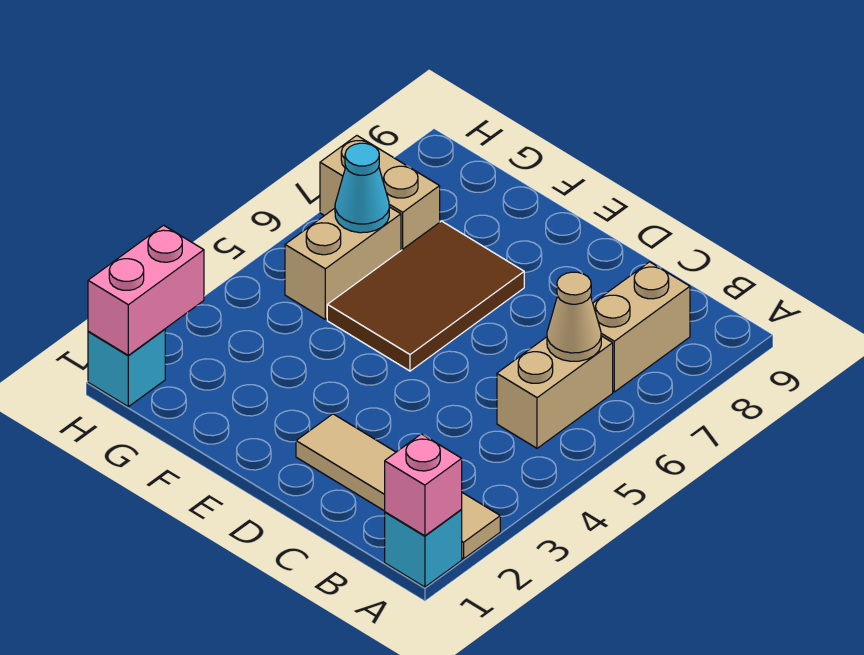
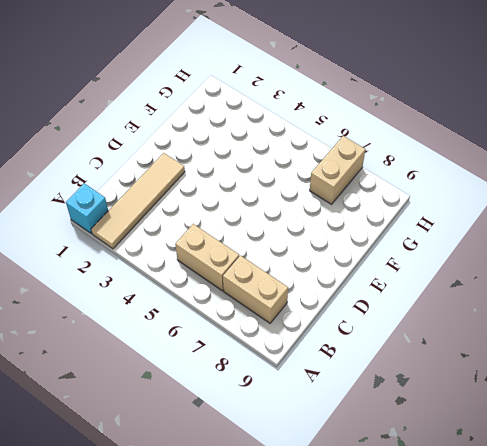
none -> brown tile E5:F7 level 1
none -> tan brick G5:G6 level 1
none -> cyan brick H1 level 1

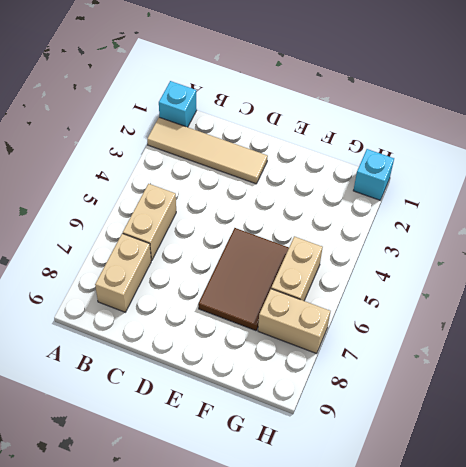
none -> pink brick A1 level 2
none -> tan cone B6 level 2
none -> cyan cone G6 level 2

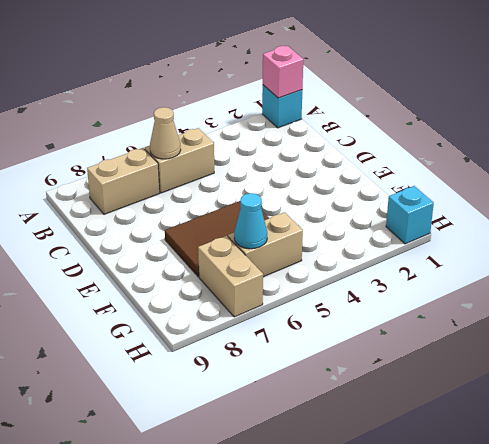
none -> tan tile A2:D2 level 1
none -> pink brick H1:H2 level 2

